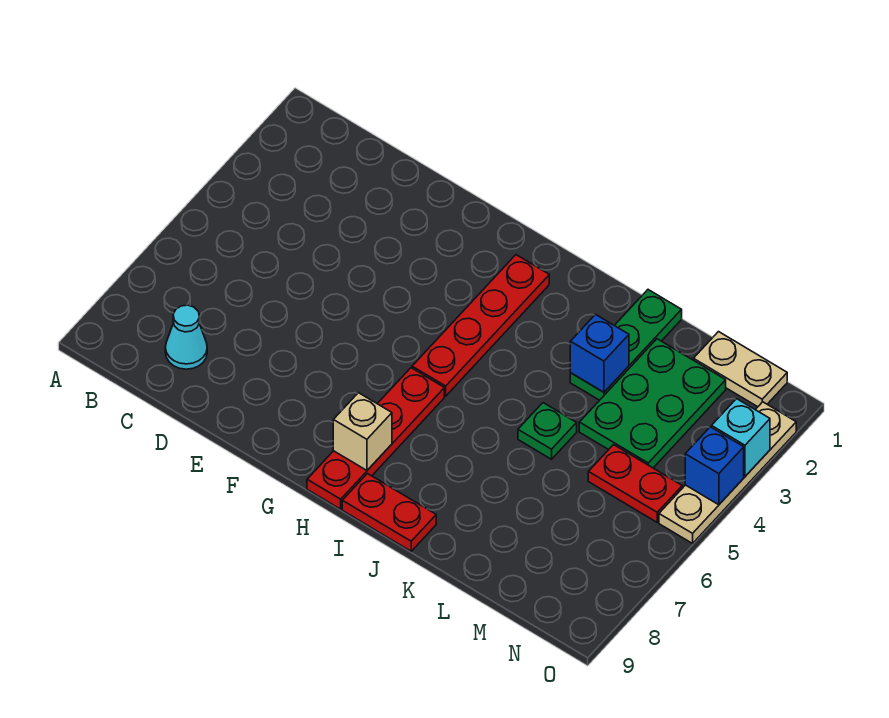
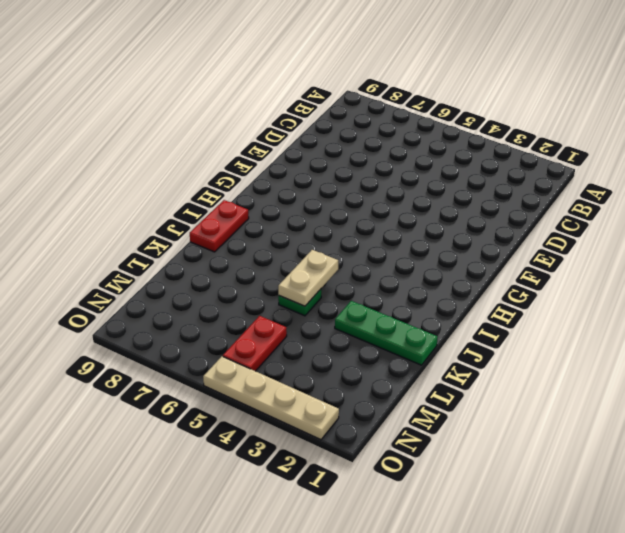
tan plate J5:K5 level 2 -> tan plate M1:N1 level 1
none -> cyan cone C8 level 1
none -> red plate H2:H5 level 1
none -> red plate H6:H9 level 1

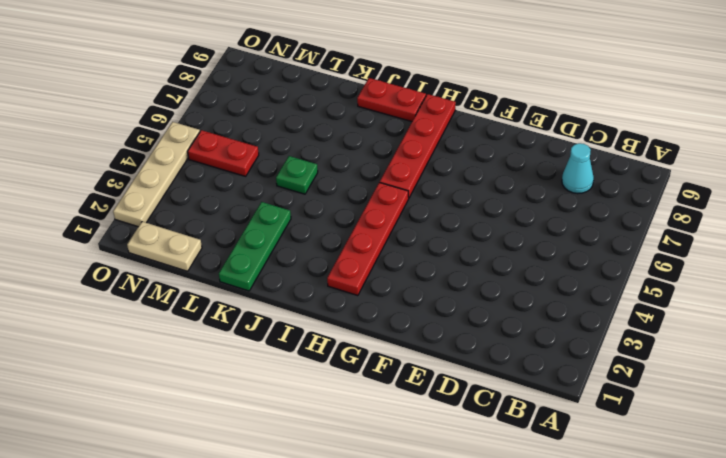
none -> green plate L2:M4 level 1
none -> tan brick H8 level 2
none -> blue brick K3 level 2

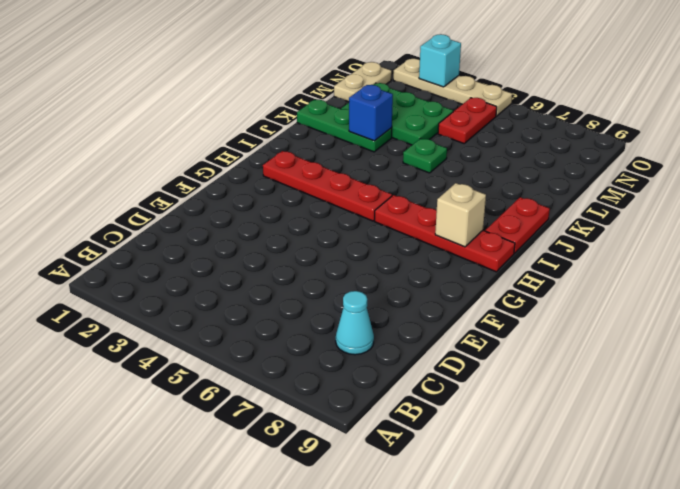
none -> blue brick O4 level 2

